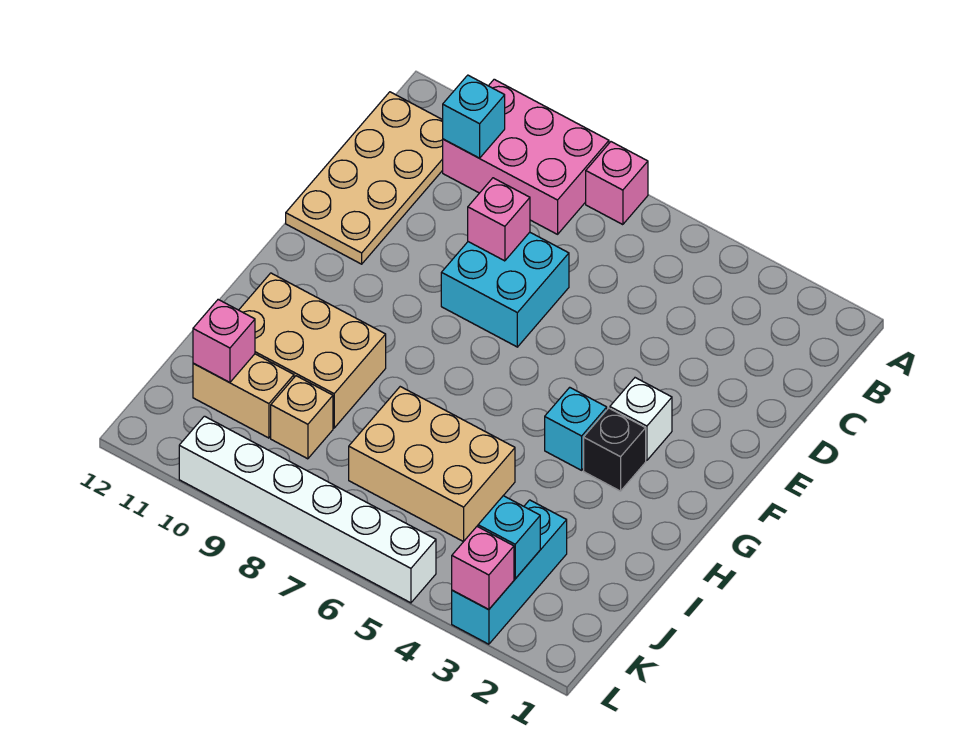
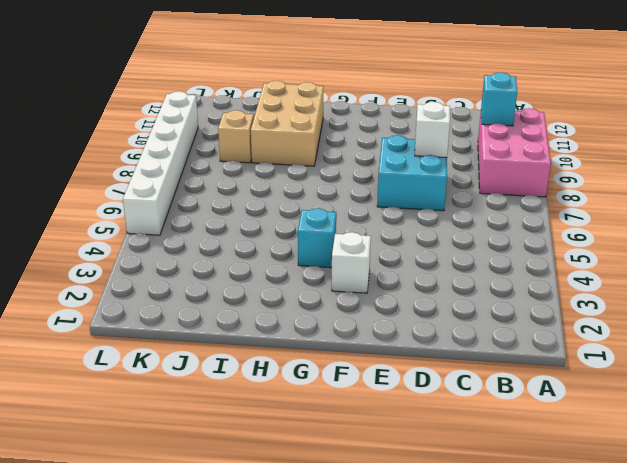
white brick D8 level 2 -> pink brick D8 level 2
none -> pink brick A7 level 1
none -> tan plate B11:E12 level 1
none -> black brick G3 level 1

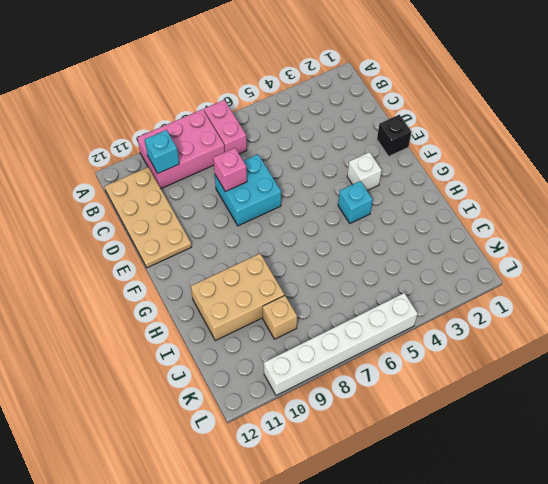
pink brick A7:B7 level 1 -> pink brick A7 level 1
black brick E1 level 1 -> black brick G3 level 1
none -> tan brick I5:J7 level 1
none -> cyan brick J3:L3 level 1
none -> tan brick J10:J11 level 1

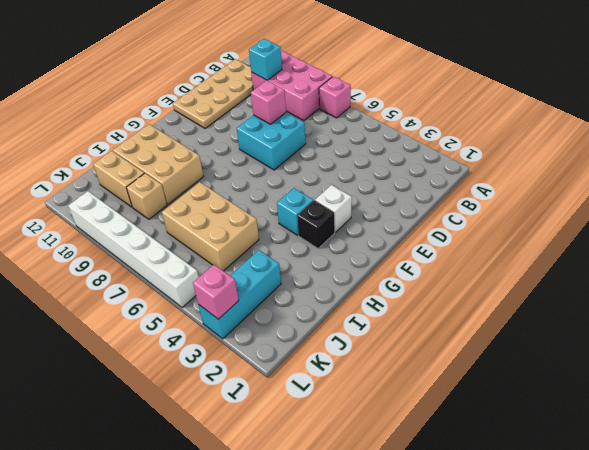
none -> pink brick J11 level 2
none -> cyan brick K3 level 2

